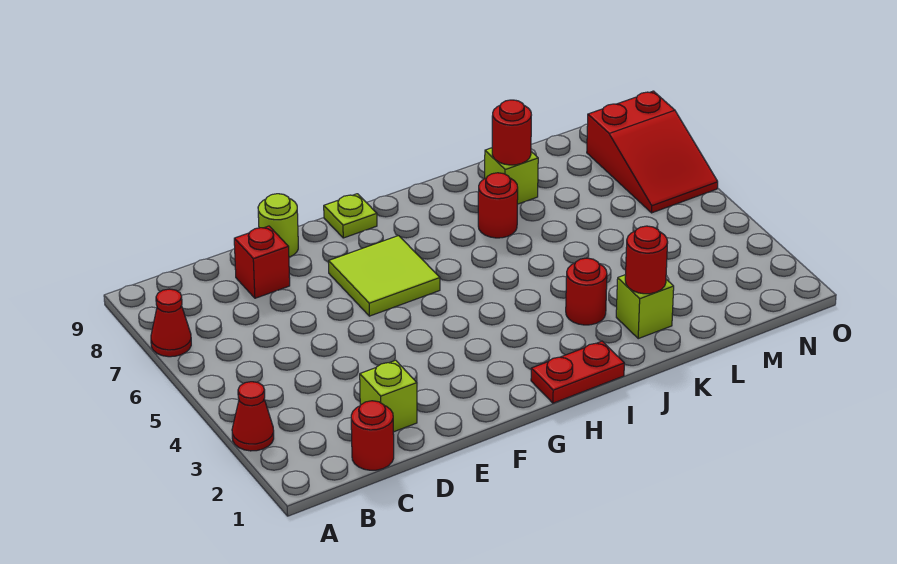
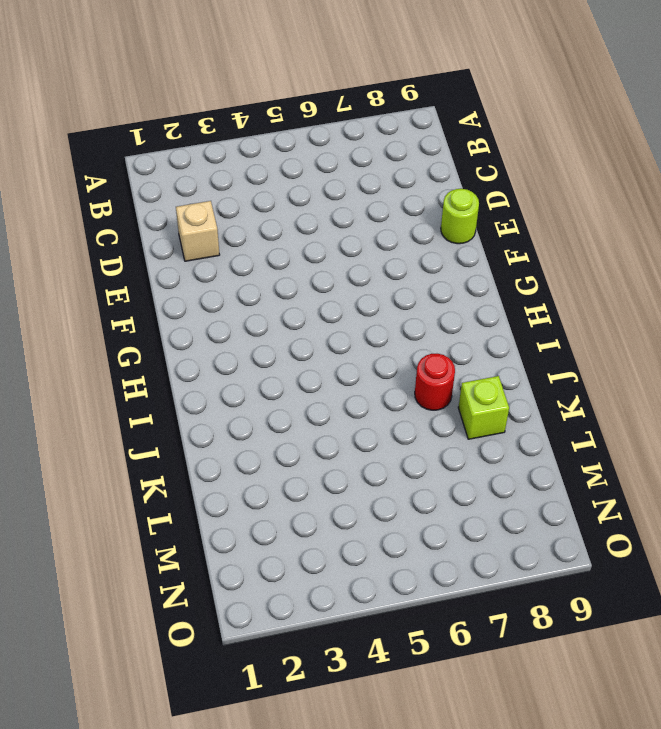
tan brick D2 level 1 -> lime brick D2 level 1
none -> red cone A3 level 1
none -> red cone A7 level 1
none -> red round brick C1 level 1

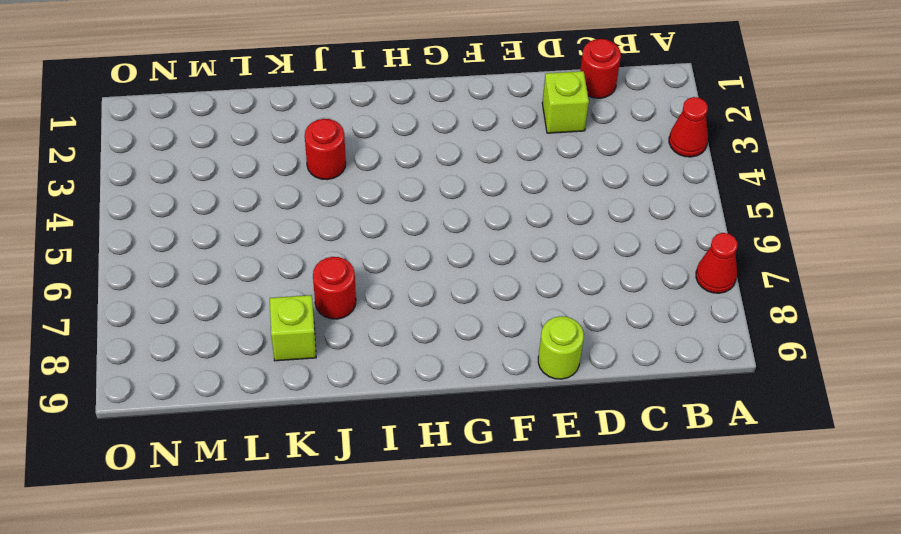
none -> red brick D8 level 1
none -> lime tile F6:G7 level 1
none -> lime plate G9 level 1

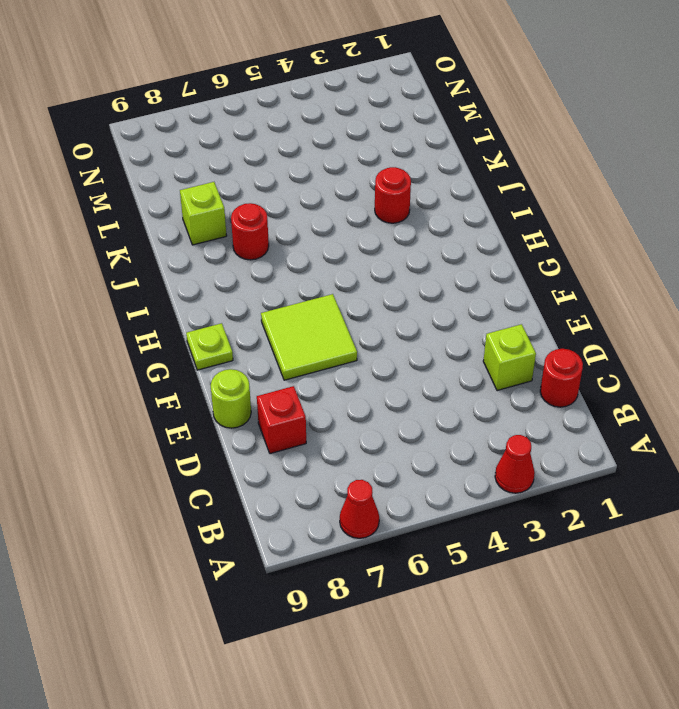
none -> red plate H1:I1 level 1
none -> lime brick K2 level 1
none -> red slope N6:O8 level 1 top 8

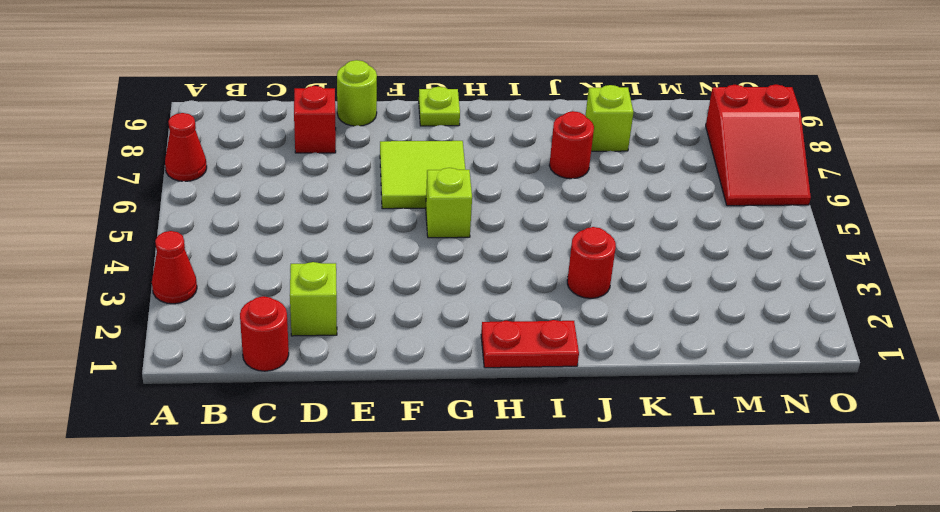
lime brick G5 level 1 -> lime brick K2 level 1
none -> red round brick K2 level 2
none -> red round brick K8 level 2

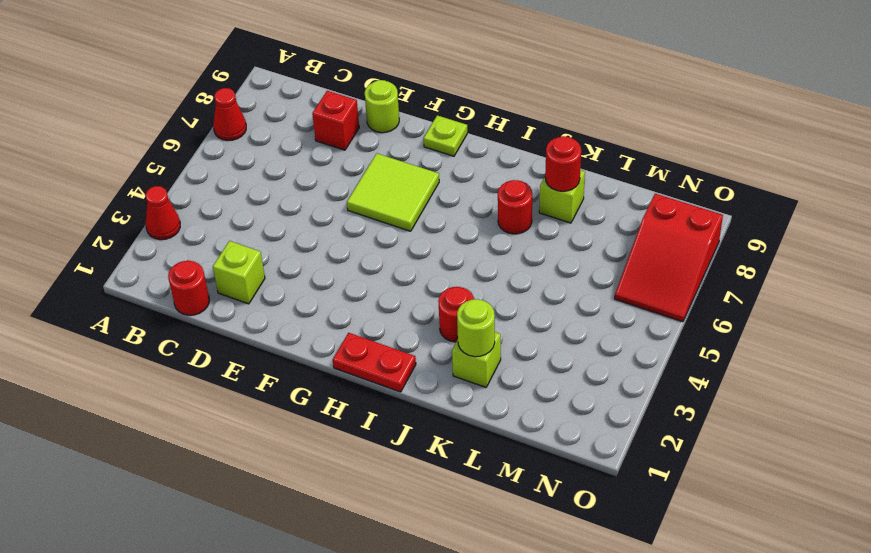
lime round brick K2 level 2 -> red round brick K2 level 2

